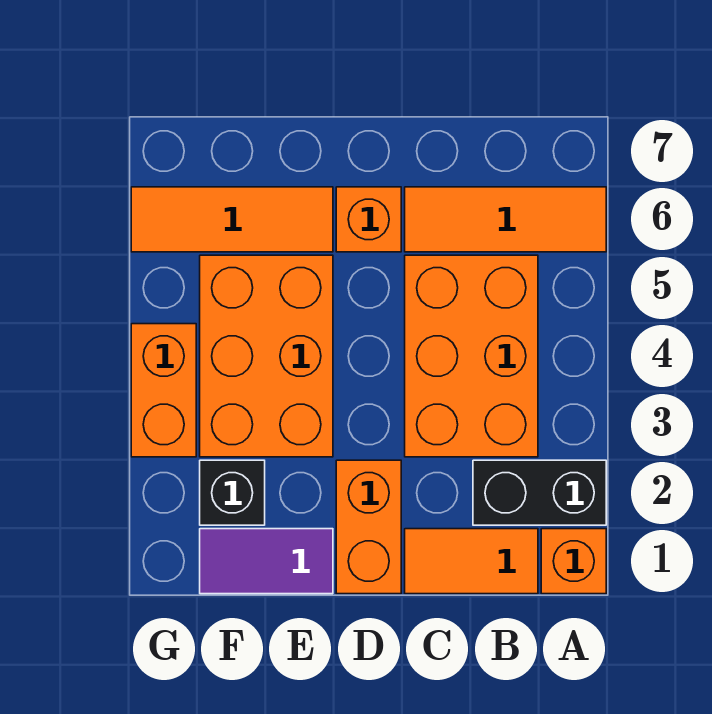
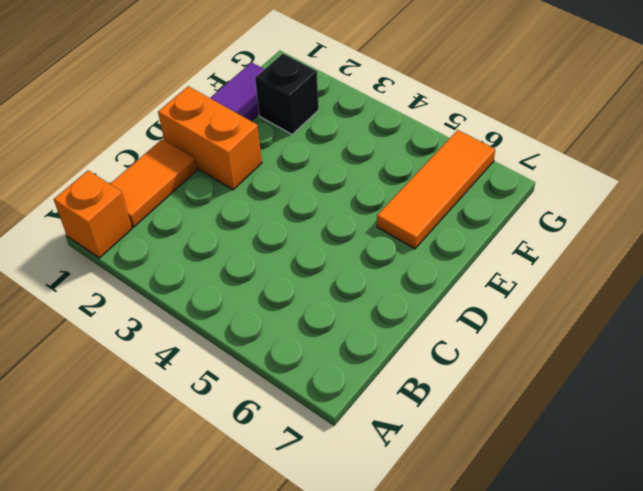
none -> black brick A2:B2 level 1
none -> orange tile A6:C6 level 1
none -> orange brick B3:C5 level 1

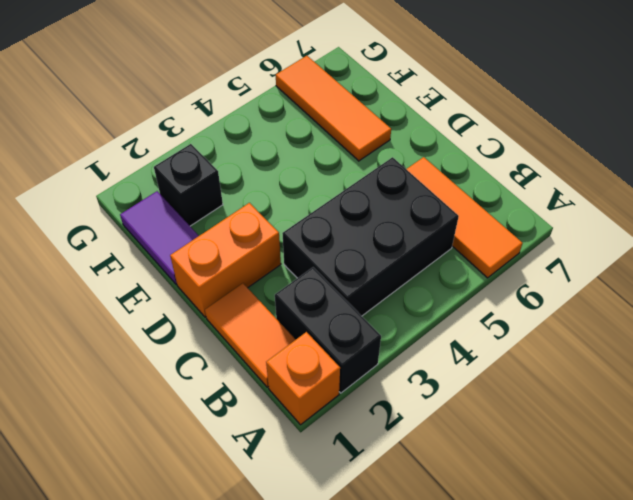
black brick B3:C5 level 1 -> orange brick B3:C5 level 1
none -> orange brick D6 level 1
none -> orange brick E3:F5 level 1
none -> orange brick G3:G4 level 1

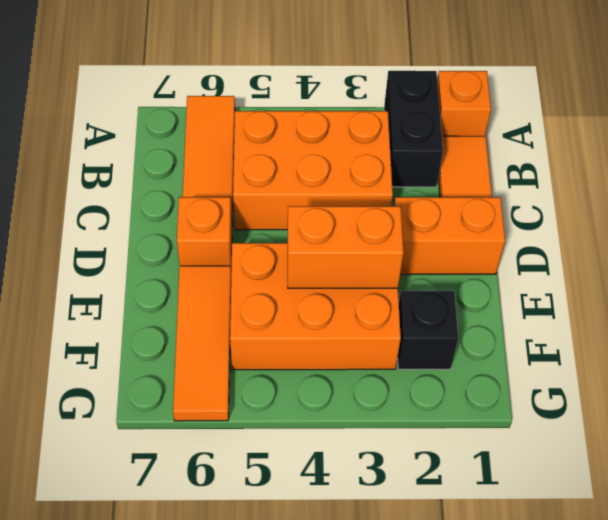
orange brick E3:E4 level 2 -> orange brick G3:G4 level 1
none -> purple tile E1:F1 level 1

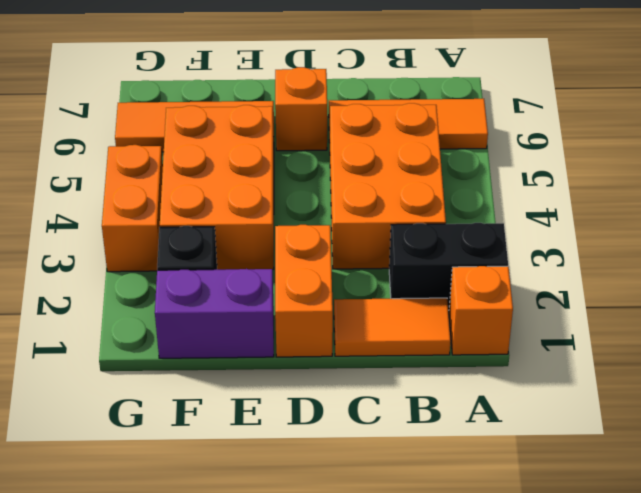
purple brick E1:F1 level 1 -> purple tile E1:F1 level 1

